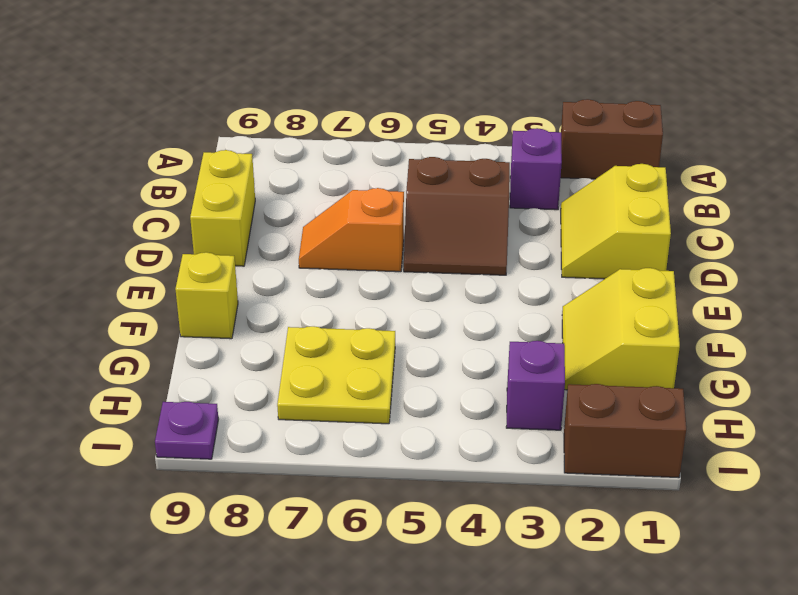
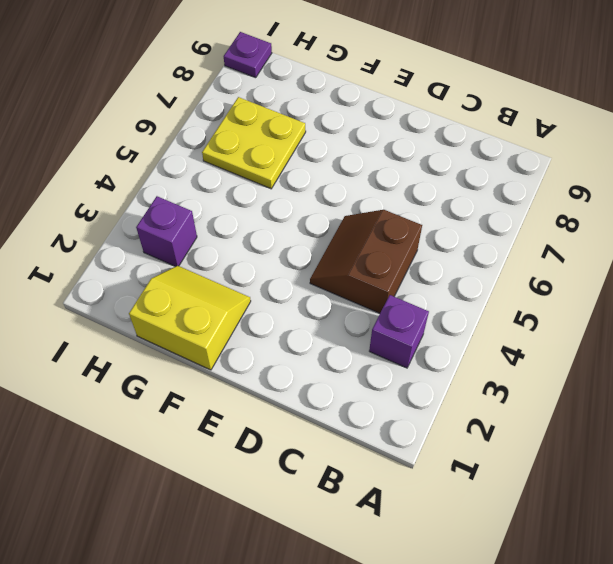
none -> brown brick A1:A2 level 1
none -> yellow slope C1:D2 level 1 top 1
none -> yellow brick C9:D9 level 1

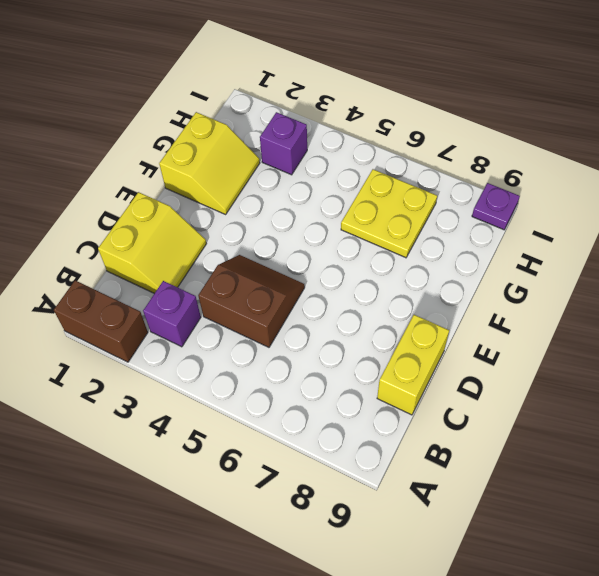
none -> orange slope D6:D7 level 1 top 6
none -> yellow brick F9 level 1
none -> brown brick I1:I2 level 1

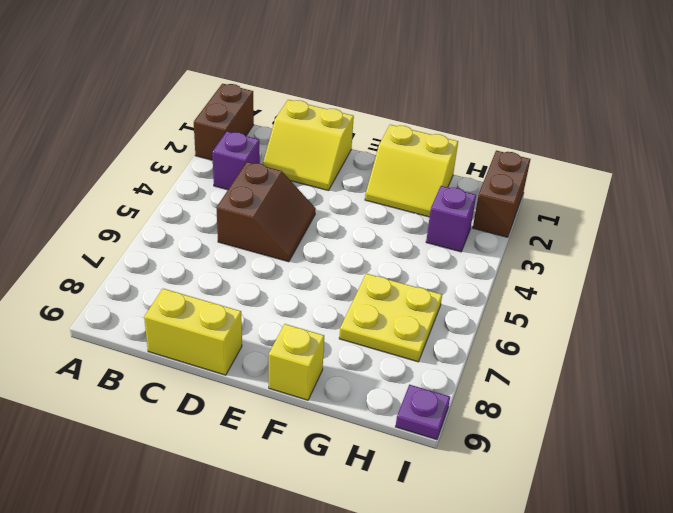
none -> orange slope D6:D7 level 1 top 6

